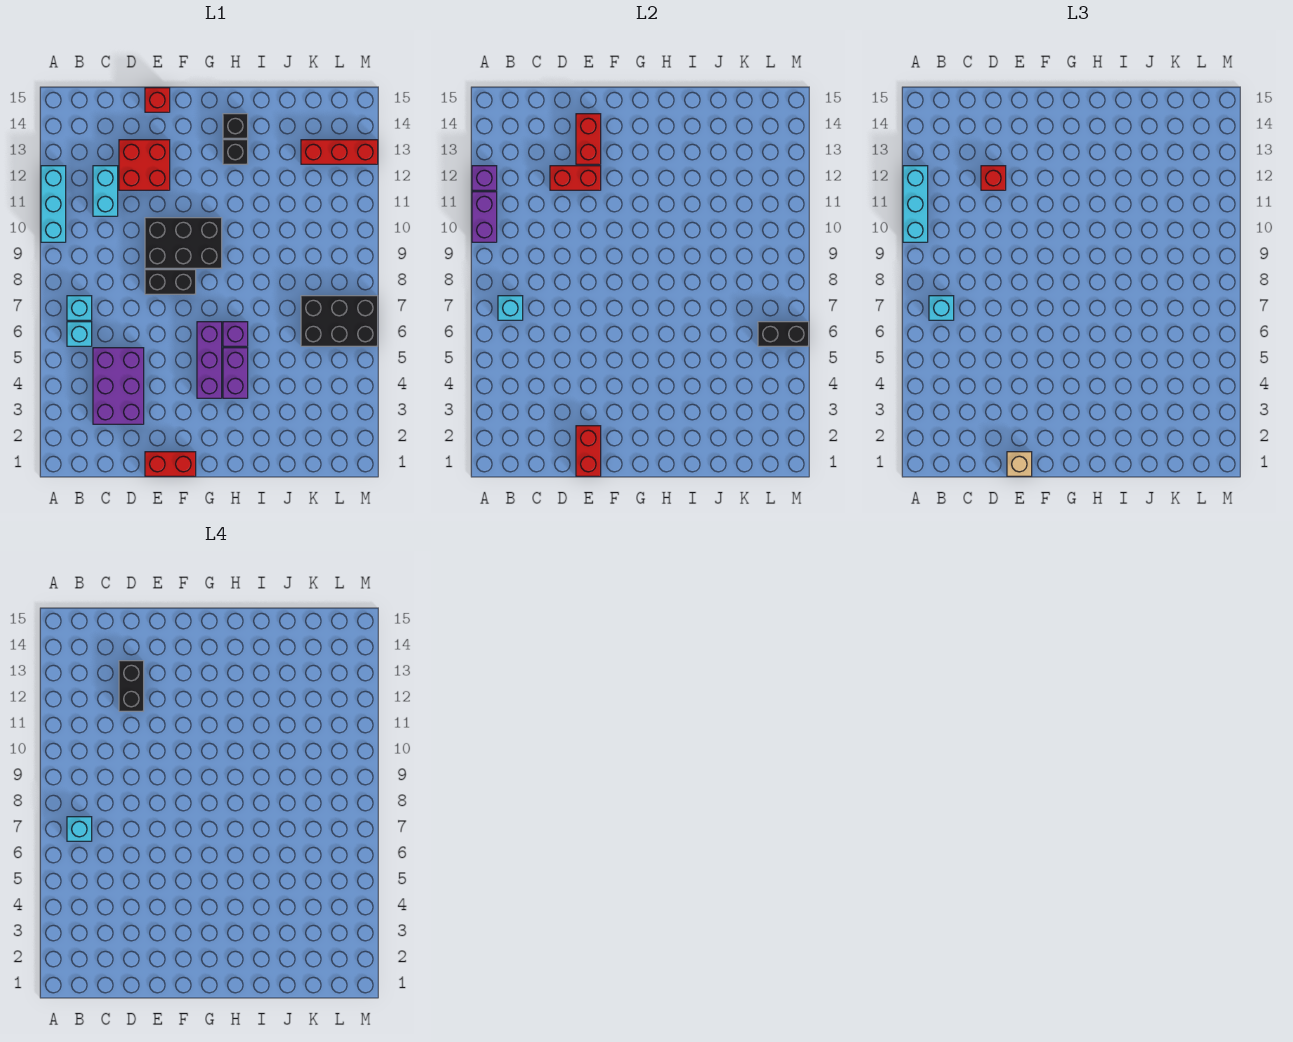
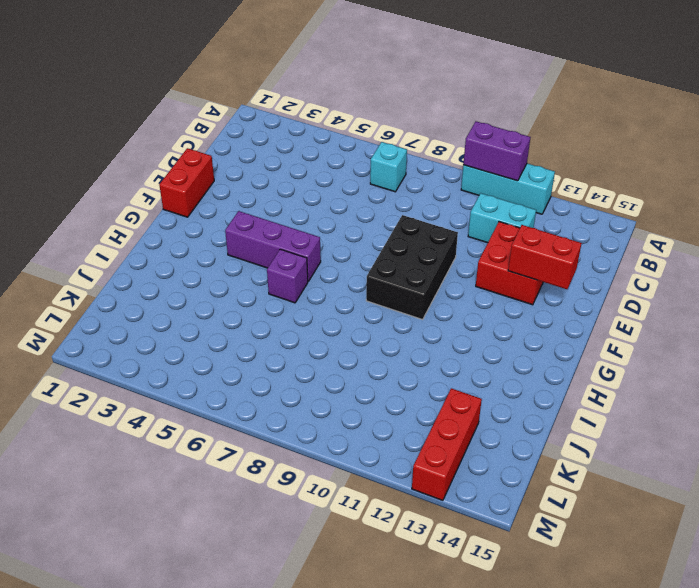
none -> cyan brick B6 level 1
none -> purple brick C3:D5 level 1
none -> black brick E8:F8 level 1
none -> red brick E15 level 1

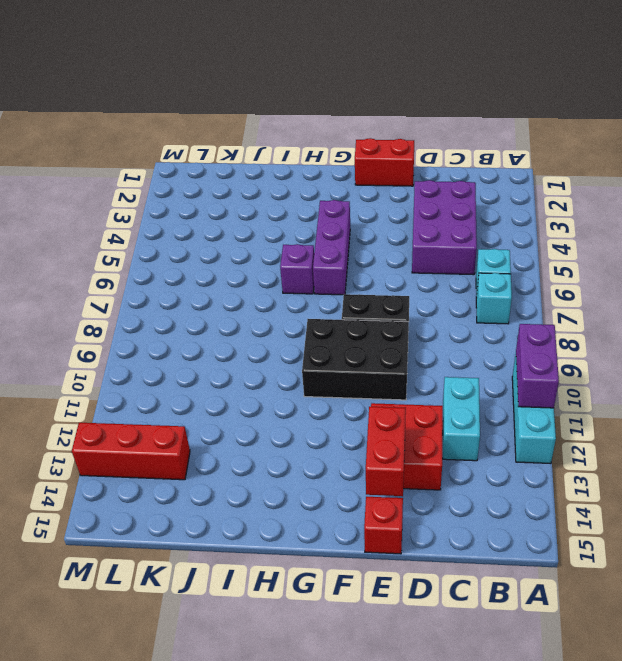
none -> purple brick H4:H5 level 1
none -> black brick H13 level 1
none -> black brick H14 level 1
none -> black brick K6:M7 level 1

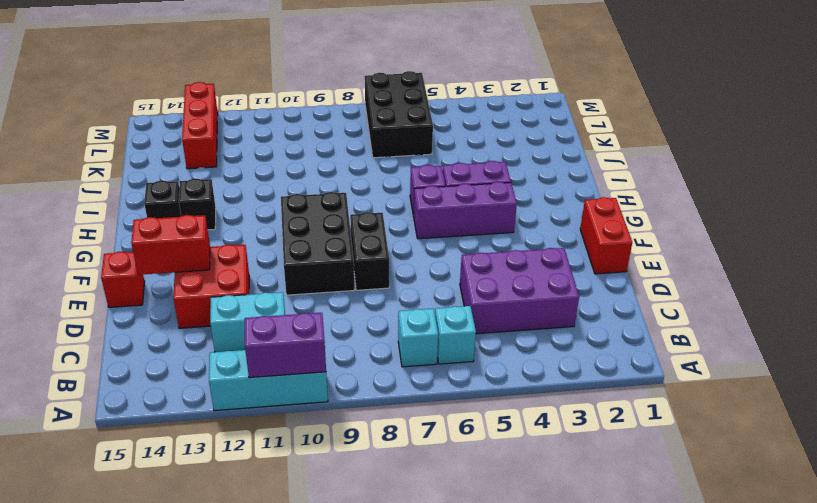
none -> purple brick A12 level 2
none -> cyan brick B7 level 2
none -> red brick D12:E12 level 2
none -> red brick E1:E2 level 2

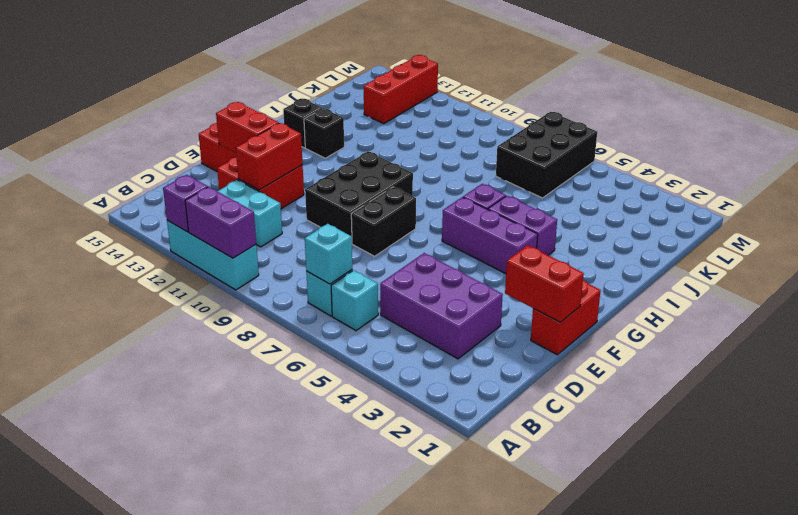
none -> black brick L6:M6 level 2
none -> cyan brick A10:A12 level 3
none -> cyan brick B7 level 3
none -> red brick D12 level 3

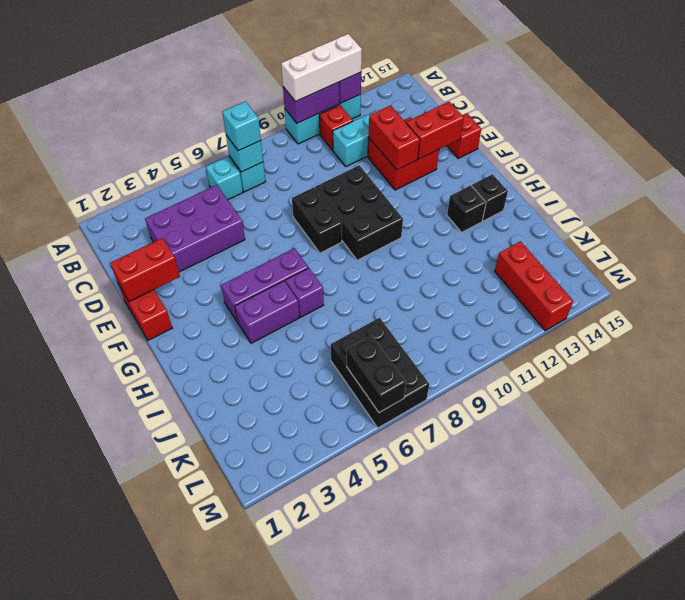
white brick A10:A12 level 3 -> cyan brick A10:A12 level 3
red brick B11 level 1 -> red brick D12 level 3
none -> tan brick E1 level 3
none -> cyan brick B7 level 4
none -> black brick D12:D13 level 4

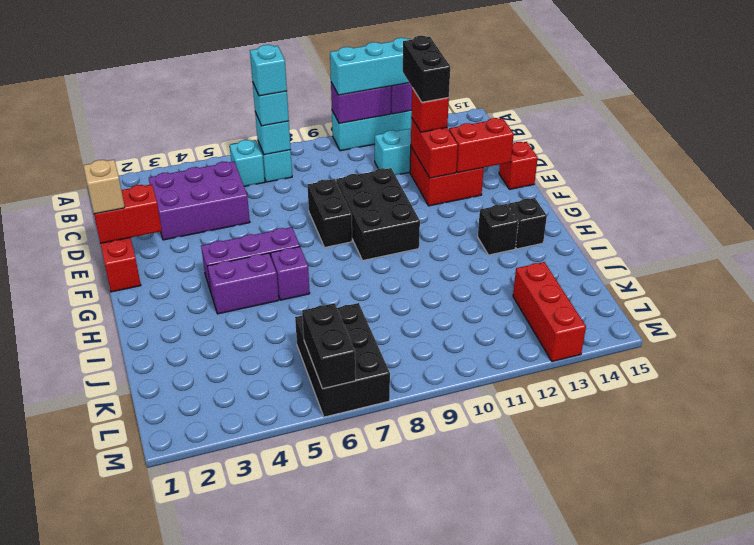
black brick C12:D12 level 4 -> black brick D12:D13 level 4

